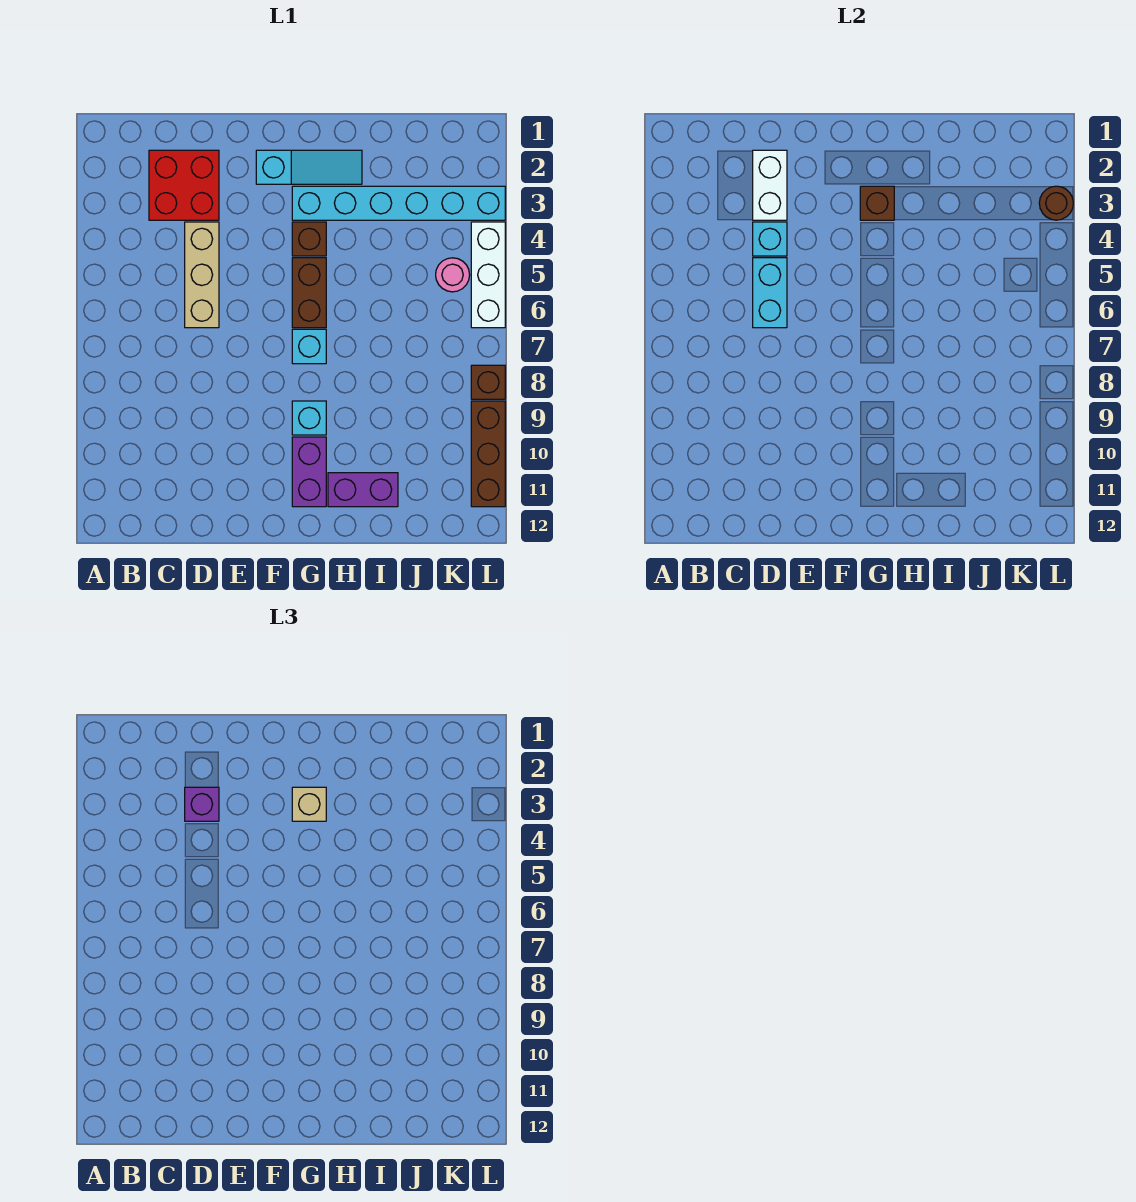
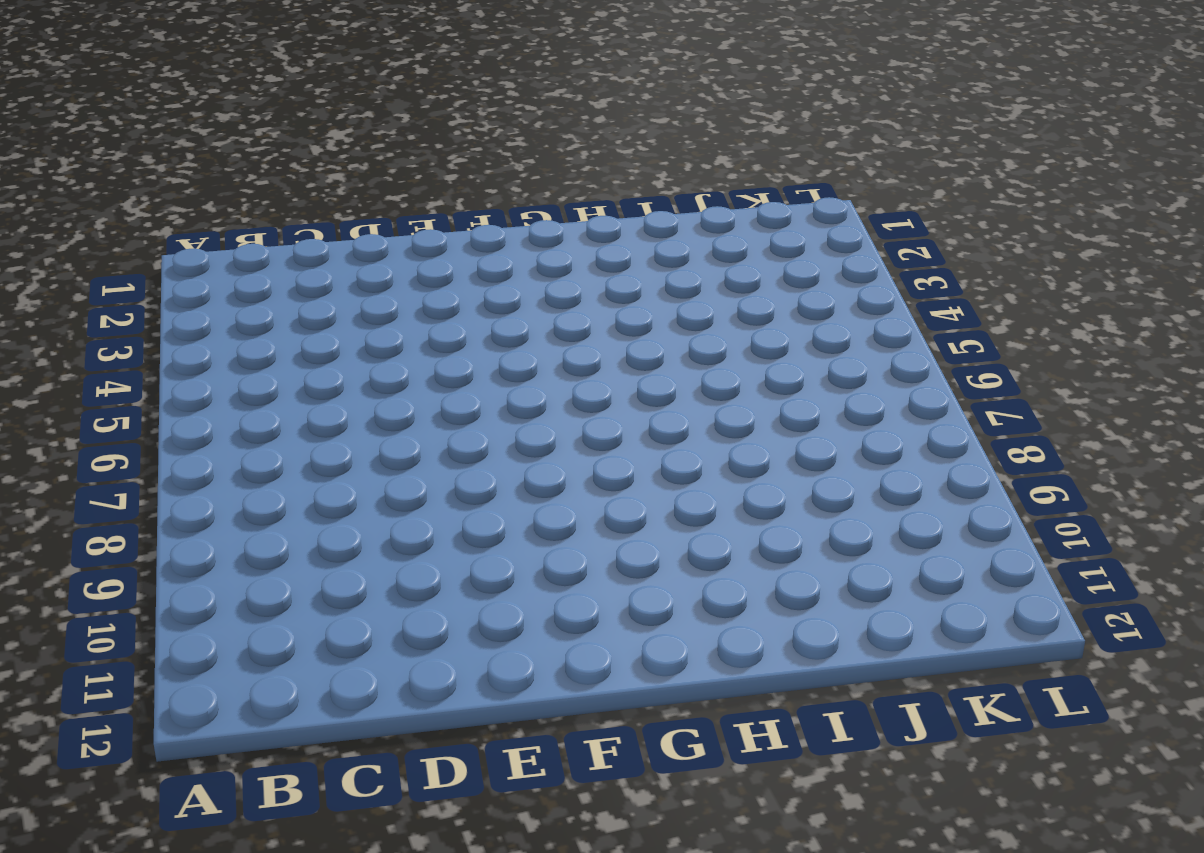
none -> red brick C2:D3 level 1
none -> tan brick D4:D6 level 1
none -> cyan slope F2:H2 level 1 top F

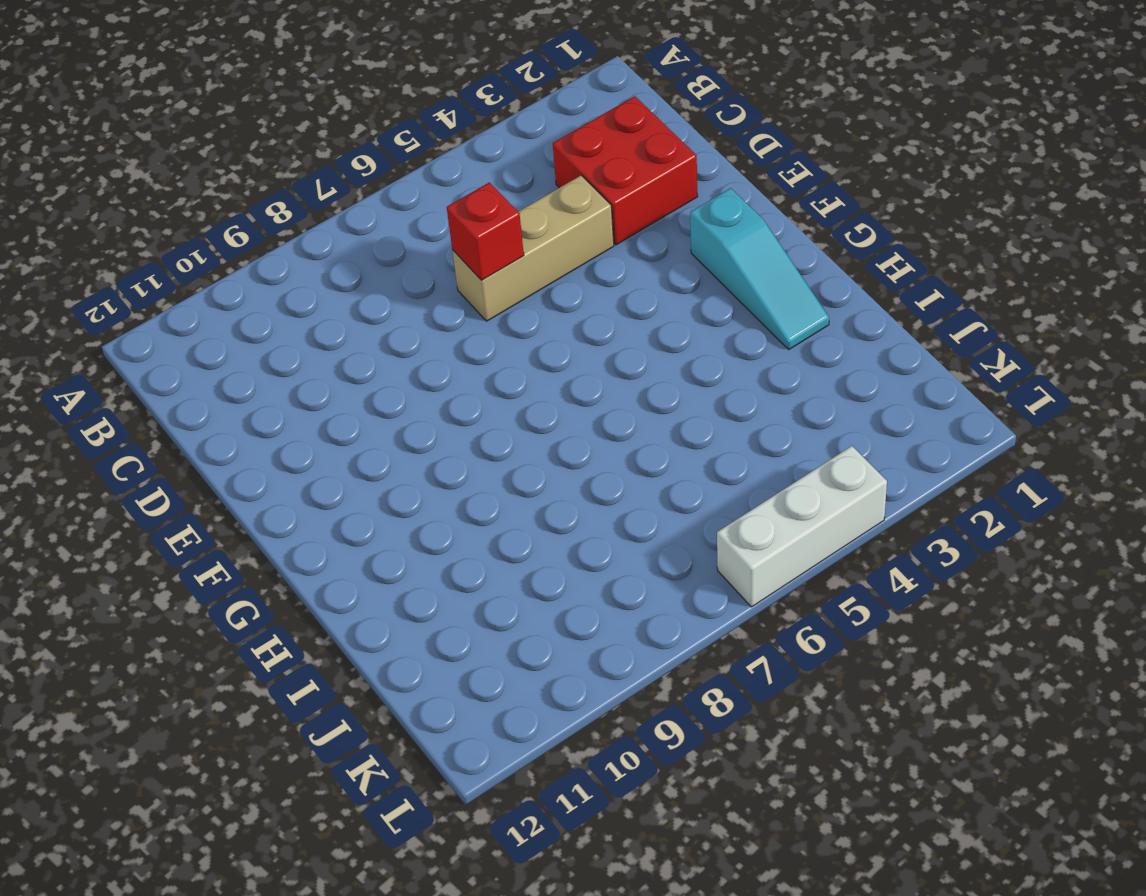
red brick D6 level 2 -> cyan brick D5:D6 level 2
none -> cyan brick G3:L3 level 1
none -> brown brick G4 level 1
none -> brown brick G5:G6 level 1

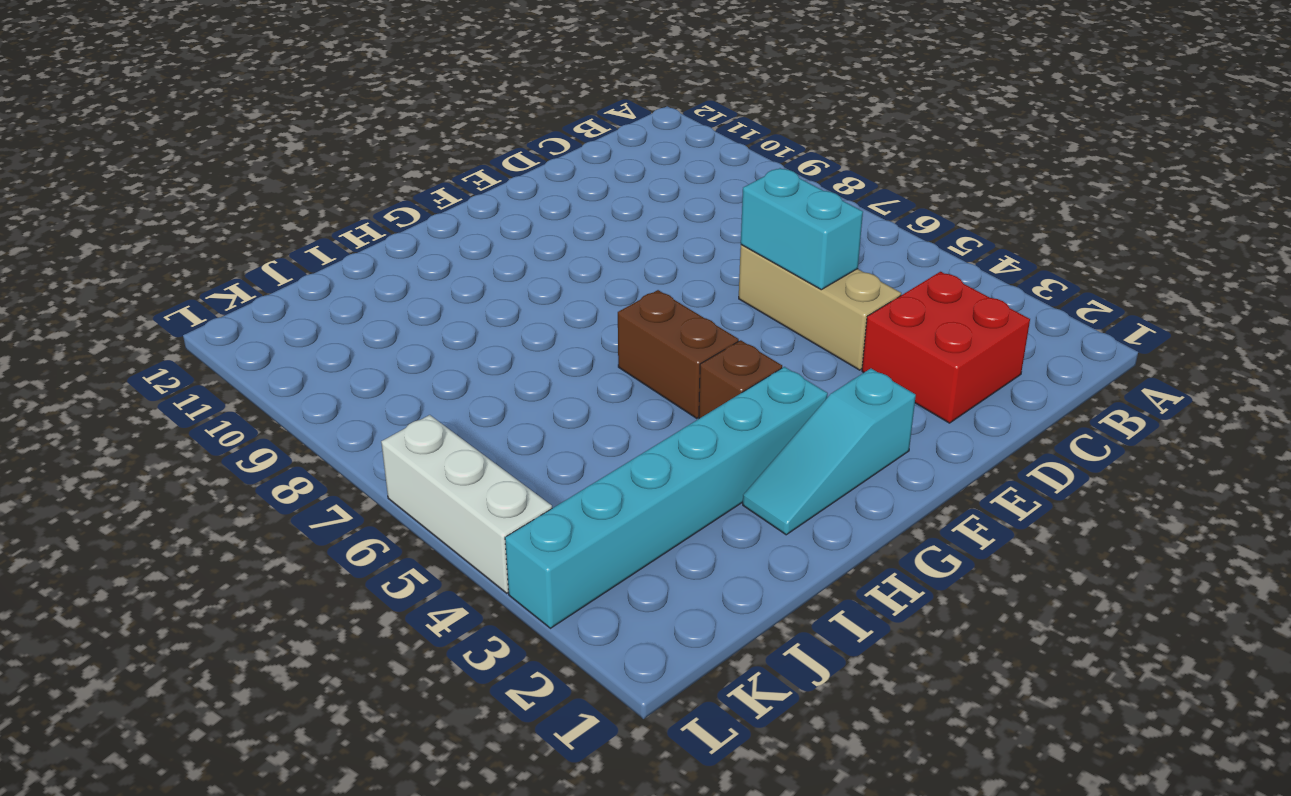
none -> cyan brick G7 level 1
none -> cyan brick G9 level 1
none -> purple brick G10:G11 level 1

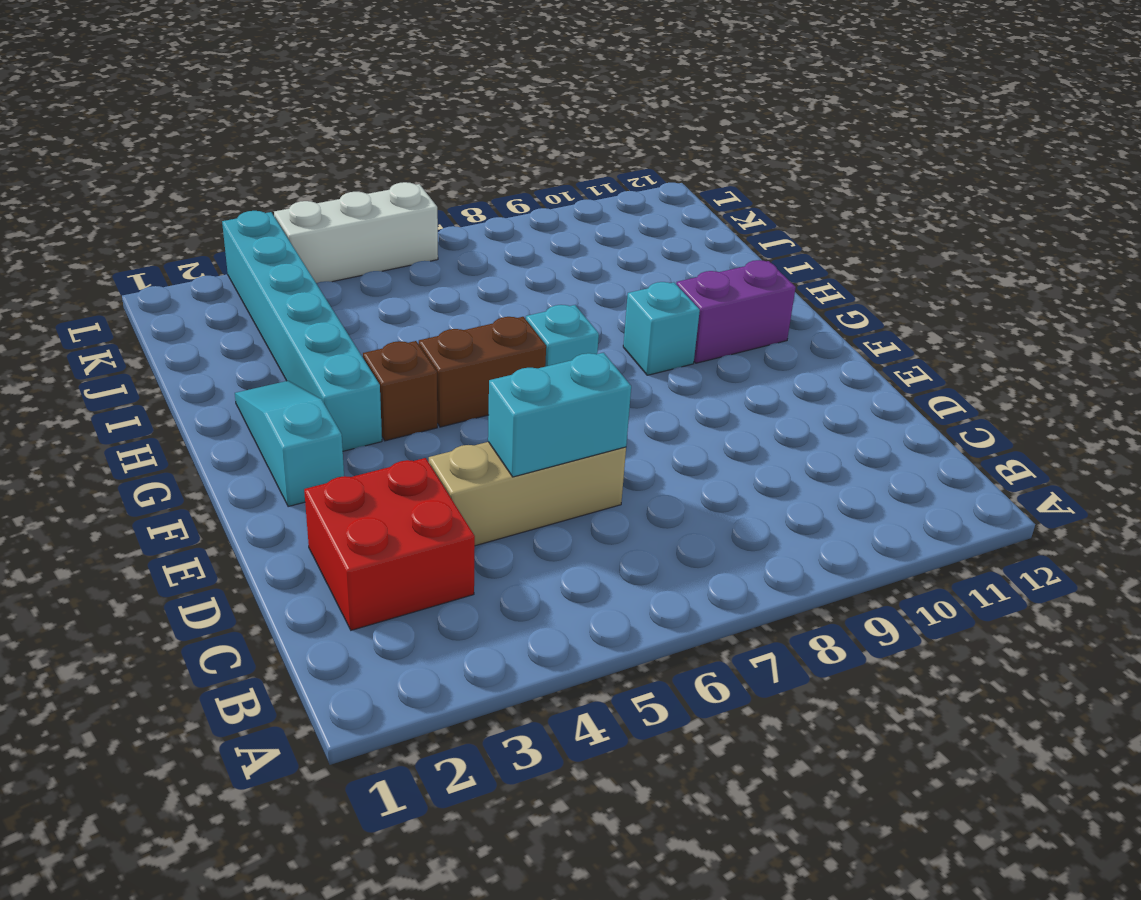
none -> purple brick H11:I11 level 1
none -> pink round brick K5 level 1
none -> brown brick L8 level 1

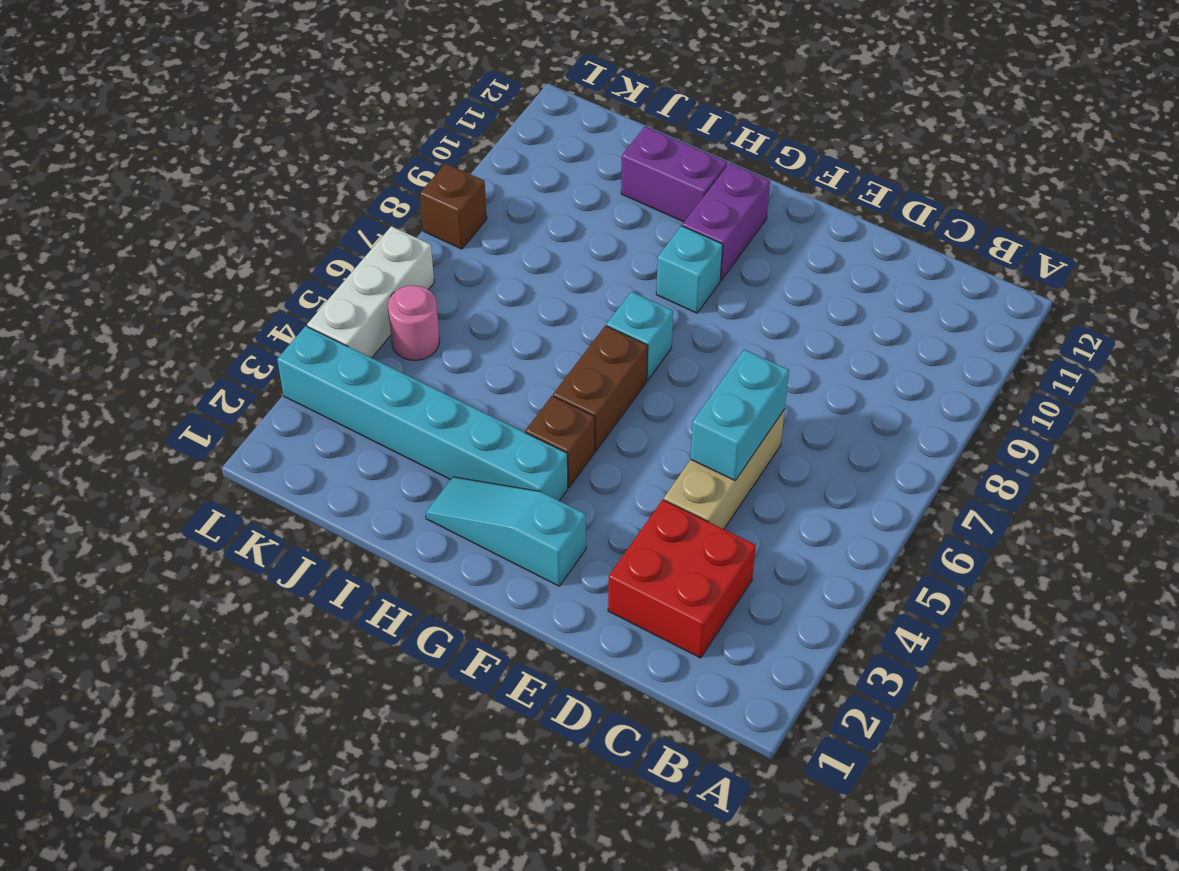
none -> brown brick L9:L11 level 1
none -> white brick D2:D3 level 2
none -> cyan brick D4 level 2

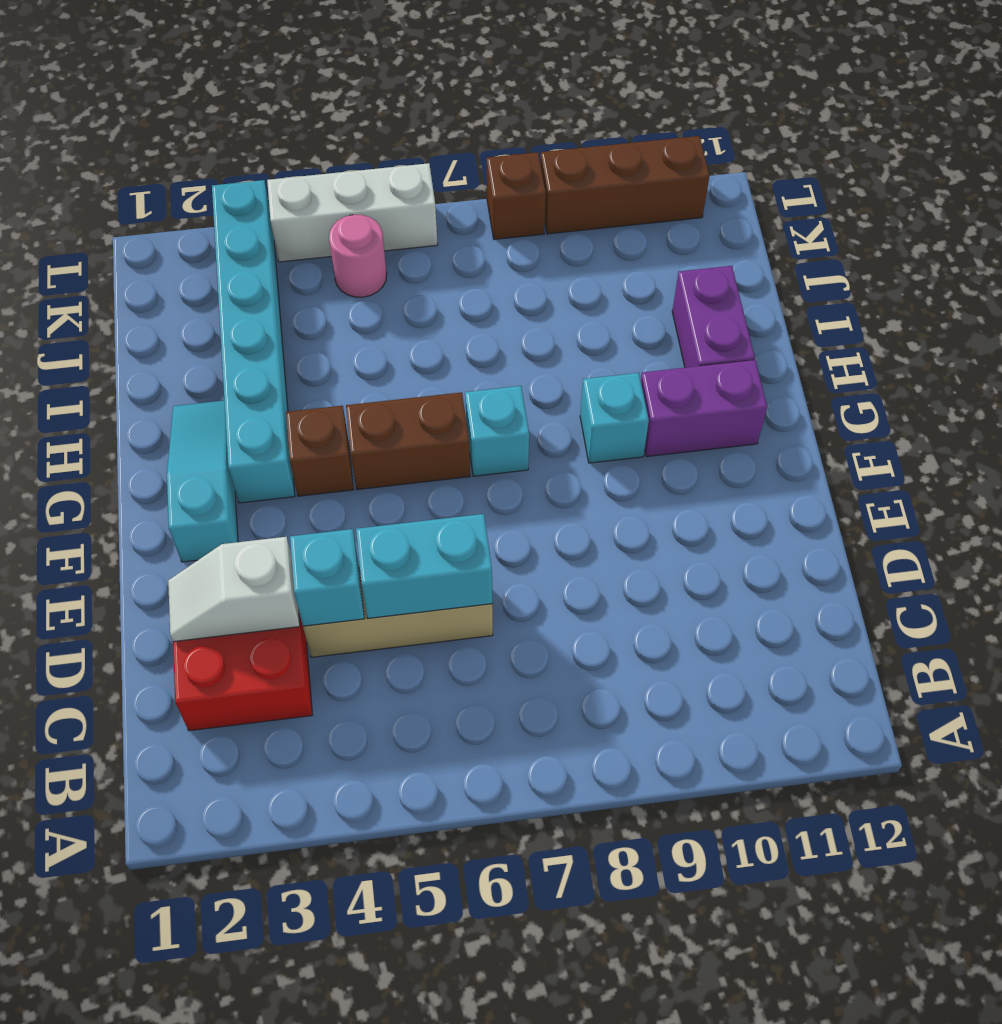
white slope D2:D3 level 2 top 3 -> white brick D2:D3 level 2
none -> brown brick G3 level 2
none -> brown round brick L3 level 2
none -> purple brick D3 level 3

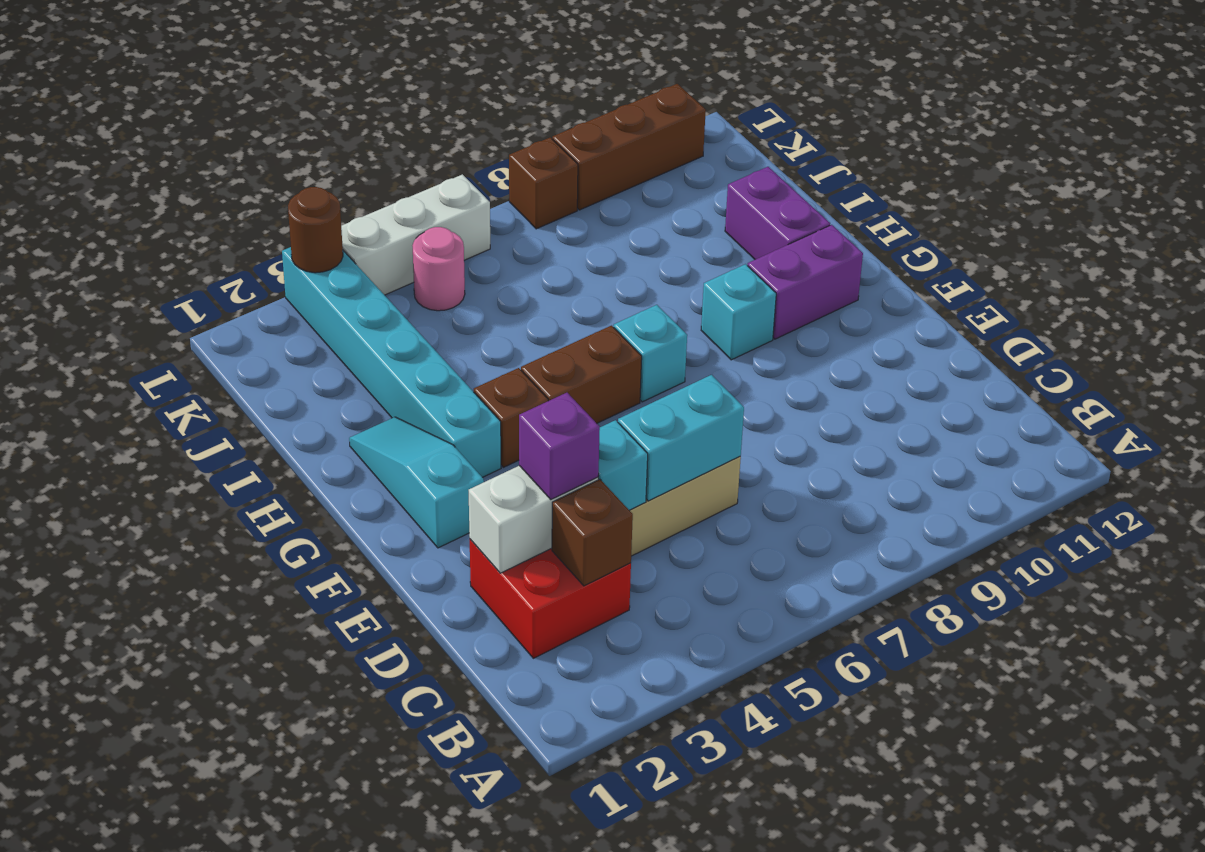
brown brick C3 level 2 -> brown brick G3 level 2
none -> tan brick G3 level 3

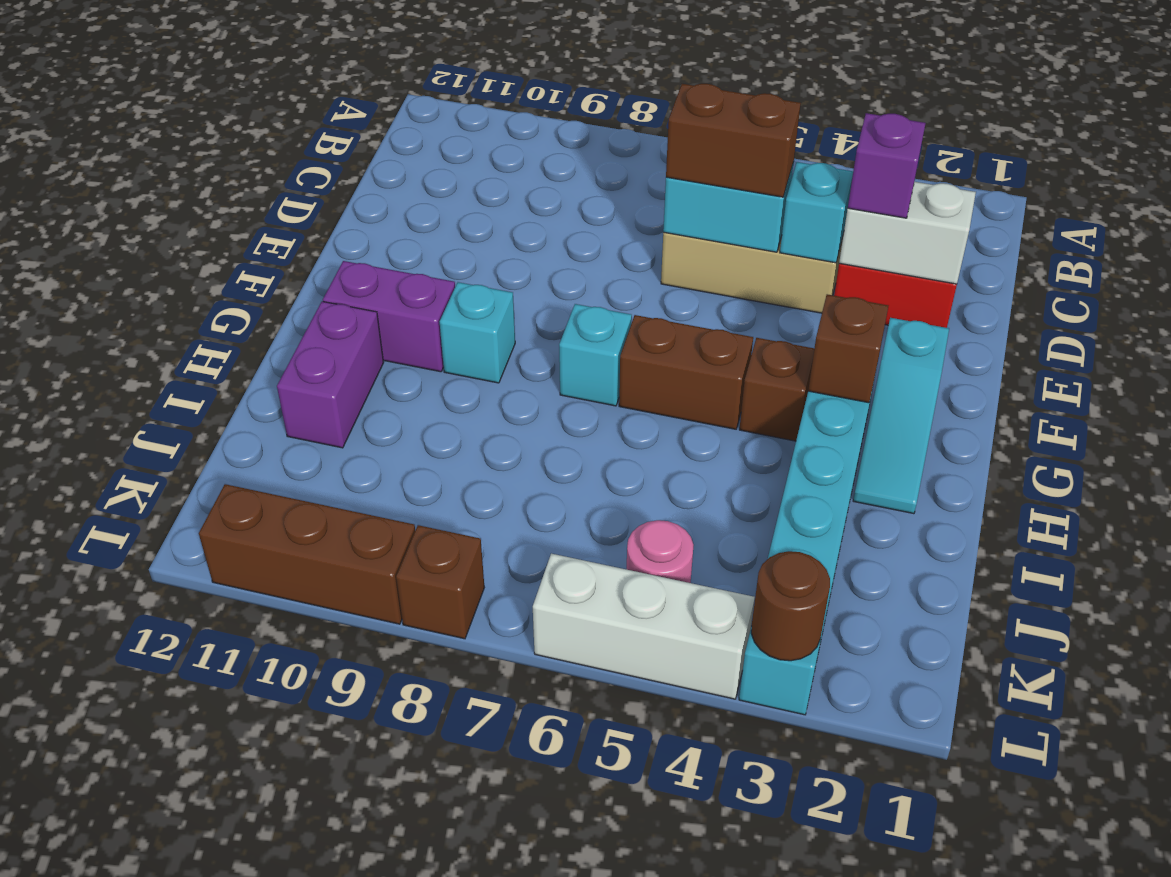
brown brick D5:D6 level 3 -> none
none -> tan brick G3 level 3

